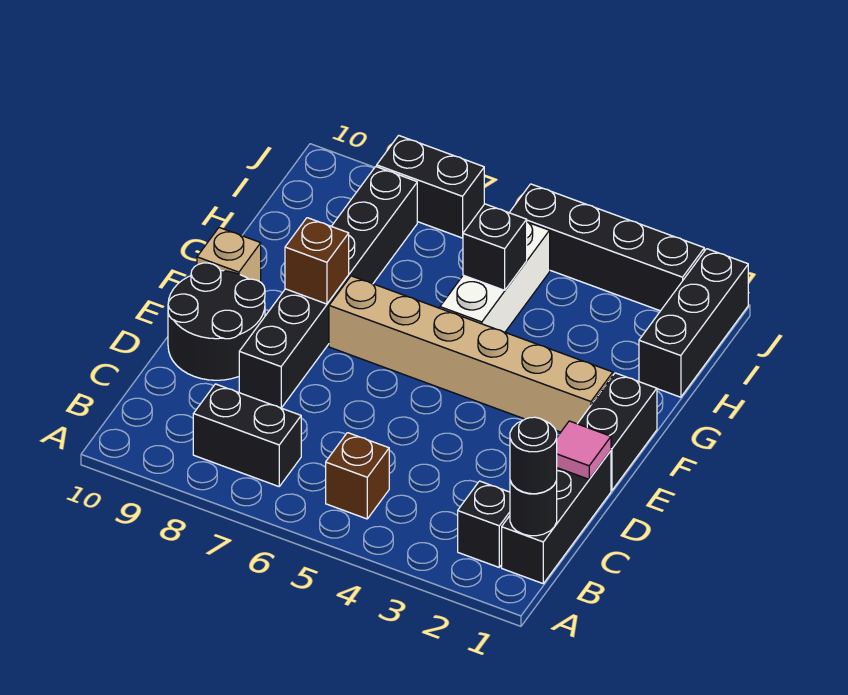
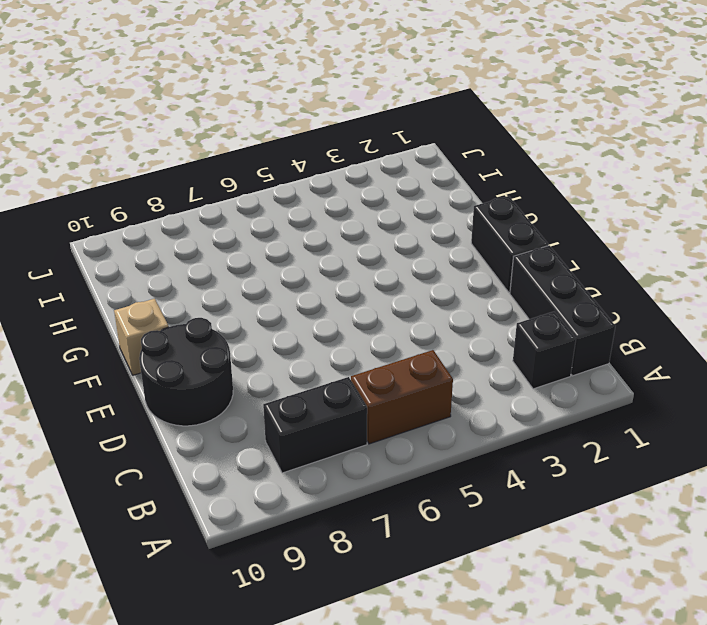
brown brick B5:B6 level 1 -> brown brick B5 level 1
none -> black brick D8:I8 level 1
none -> tan brick F2:F7 level 1
none -> white brick G5:I5 level 1

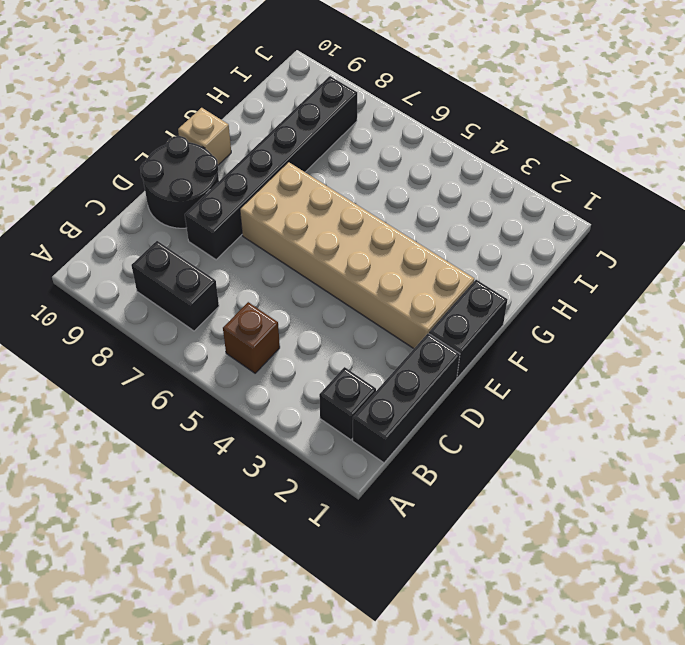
tan brick E2:F7 level 1 -> tan brick F2:F7 level 1
none -> white brick G5:I5 level 1
none -> black brick H1:J1 level 1
none -> black brick J2:J5 level 1

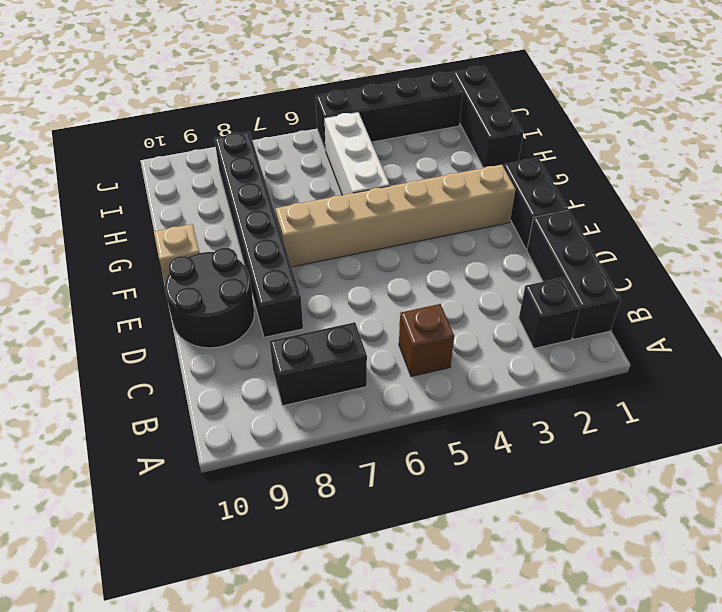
none -> black brick J7:J8 level 1
none -> black round brick B1 level 2
none -> pink tile D1 level 2

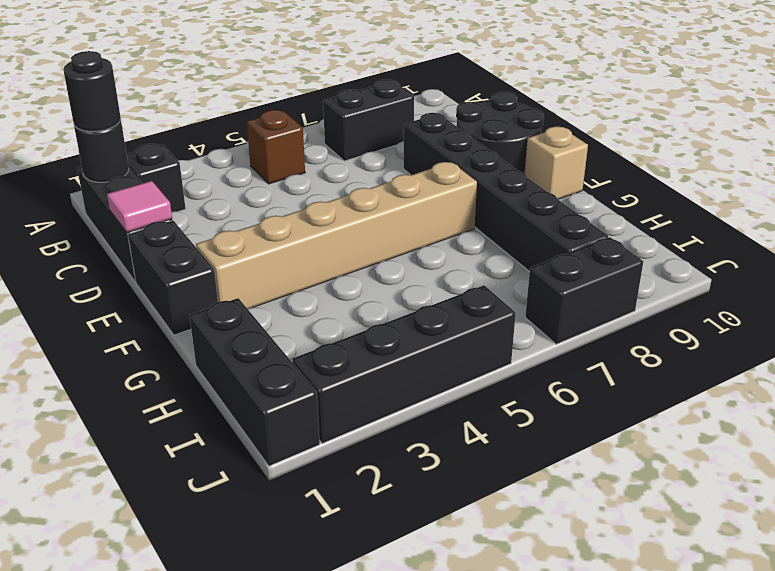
none -> white brick G5:I5 level 1
none -> brown brick F8 level 2
none -> black brick H5 level 2

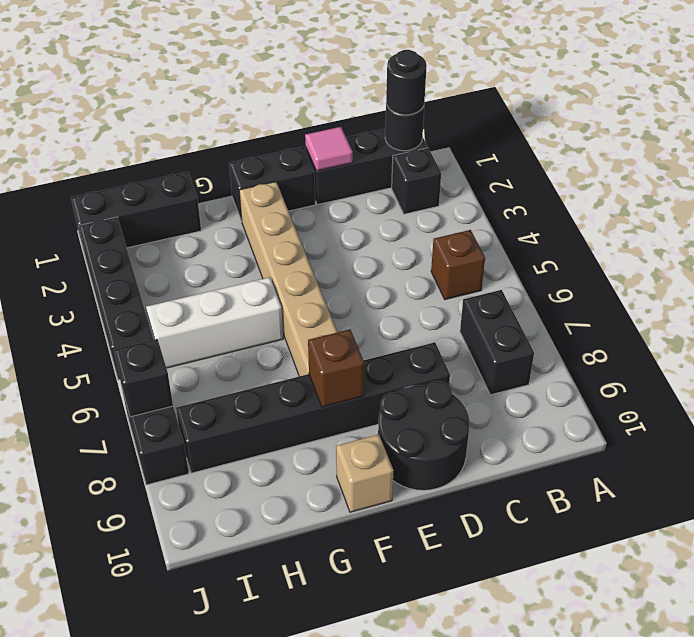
black brick J7 level 2 -> black brick H5 level 2

